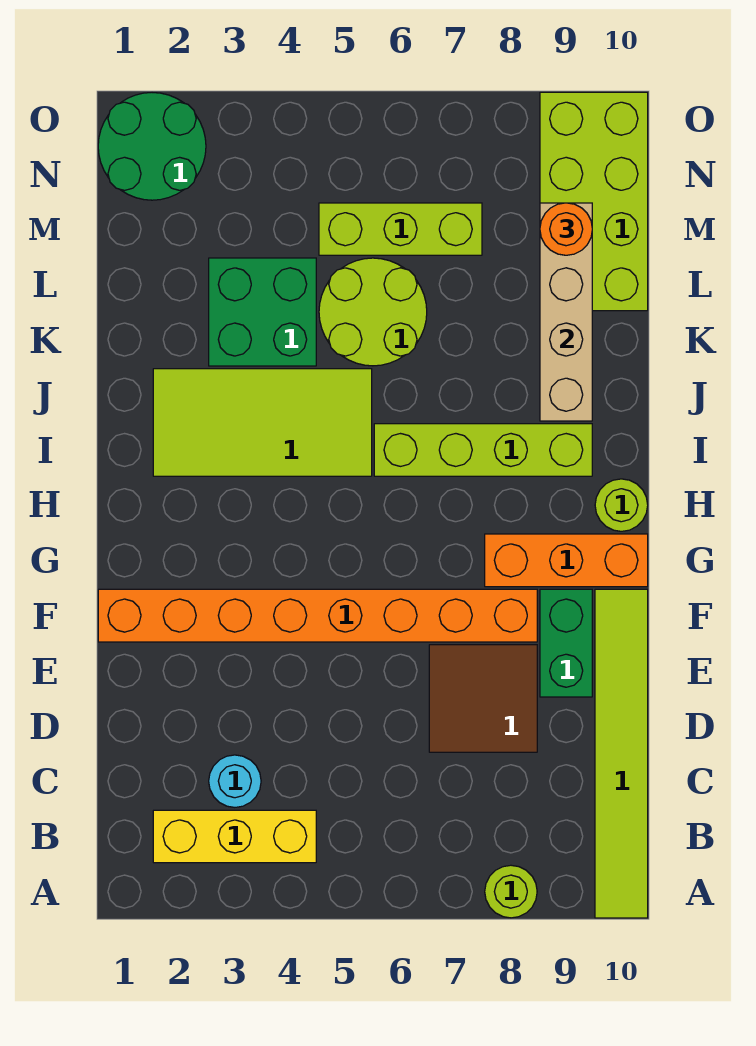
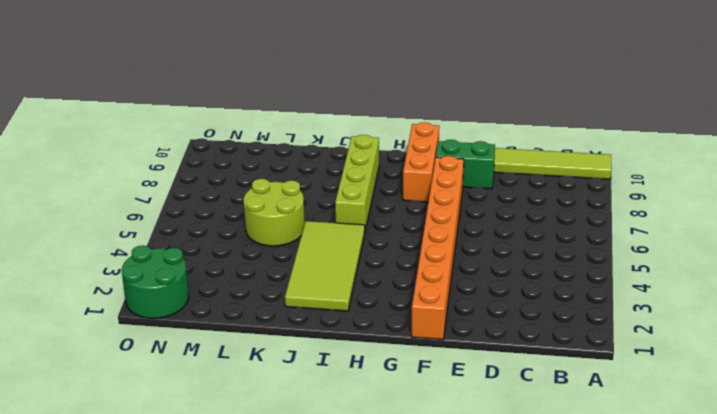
none -> lime round brick A8 level 1
none -> yellow brick B2:B4 level 1
none -> cyan round brick C3 level 1

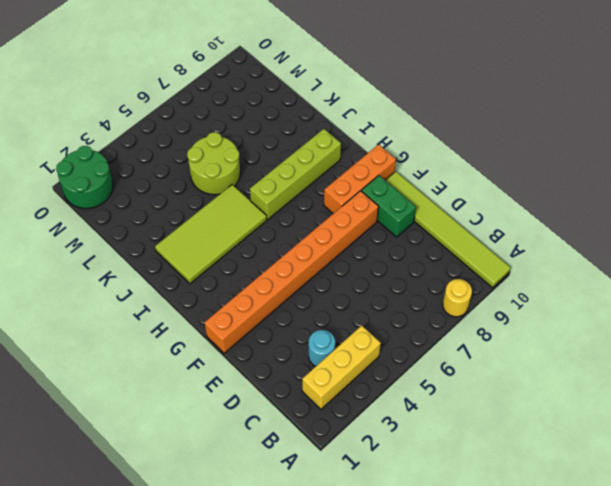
yellow round brick A8 level 1 -> lime round brick A8 level 1
none -> brown tile D7:E8 level 1
none -> lime round brick H10 level 1
none -> green brick K3:L4 level 1

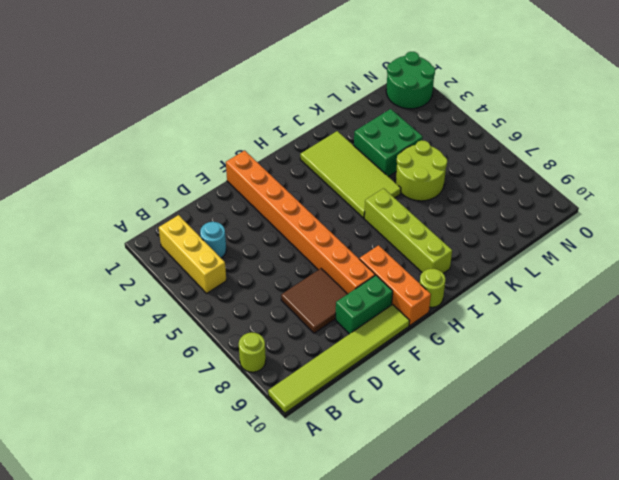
none -> lime brick L9:O10 level 1
none -> lime brick M5:M7 level 1
none -> tan brick J9:M9 level 2

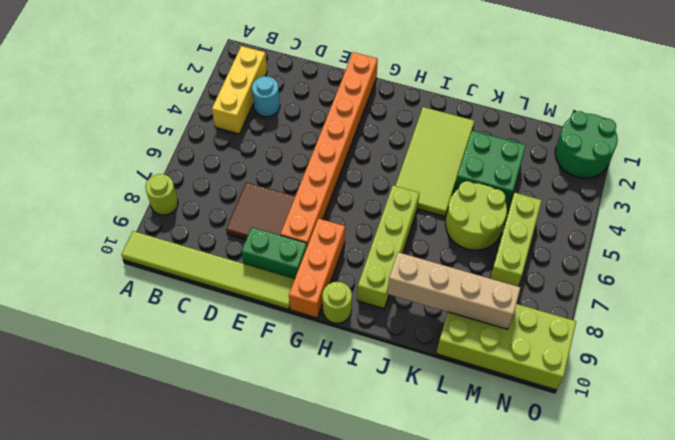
none -> orange round brick M9 level 3

